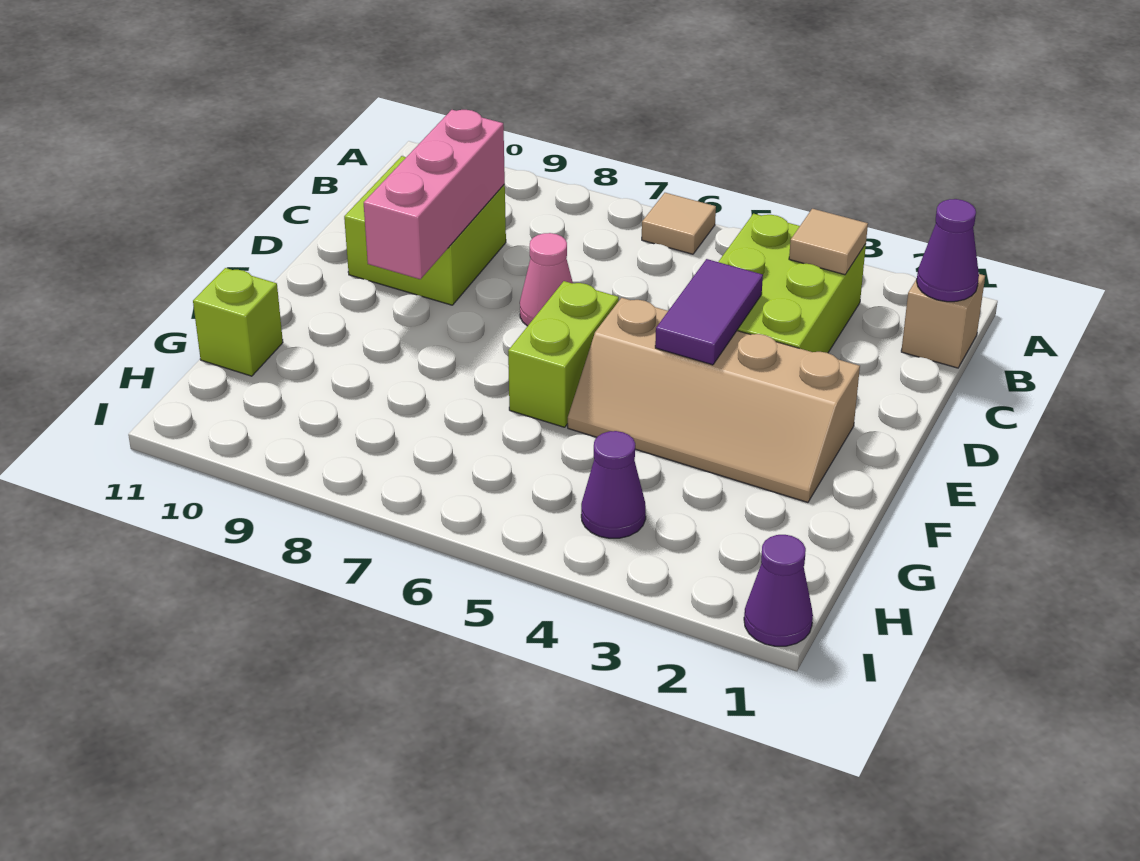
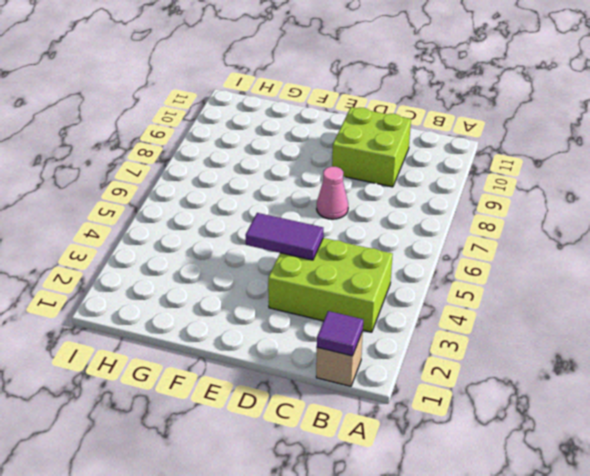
purple tile B1 level 2 -> purple cone B1 level 2
none -> tan tile A6 level 1
none -> tan slope E2:F5 level 1 top E
none -> lime brick E6:F6 level 1

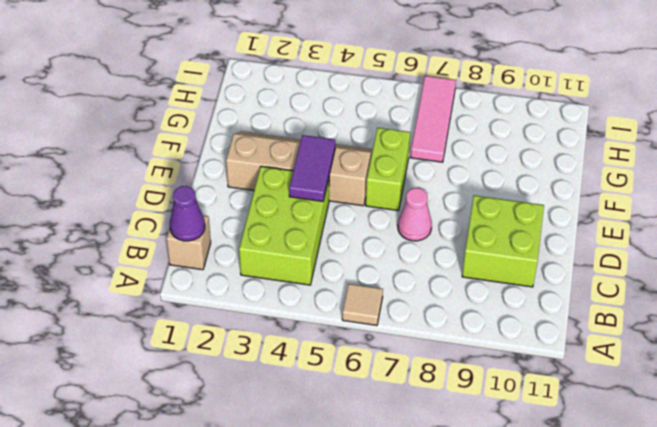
pink tile G7:I7 level 1 -> none
none -> lime brick G11 level 1
none -> purple cone H4 level 1
none -> purple cone I1 level 1

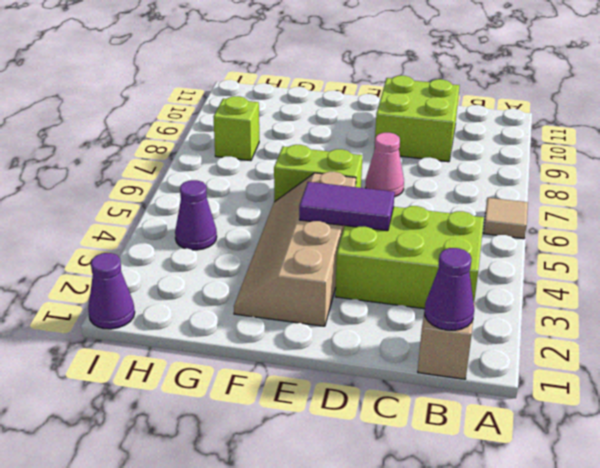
lime brick H8 level 1 -> lime brick G11 level 1
none -> tan tile B3 level 2
none -> pink brick C9:E9 level 2

